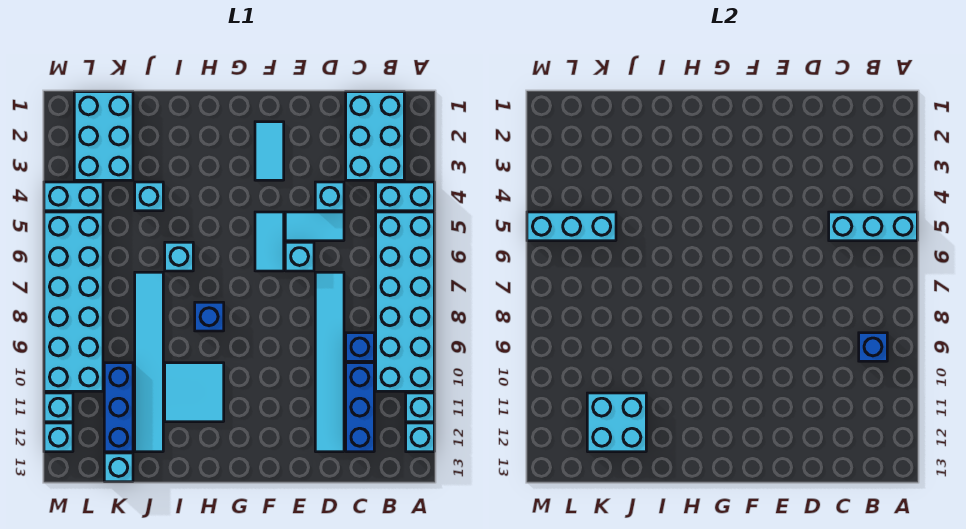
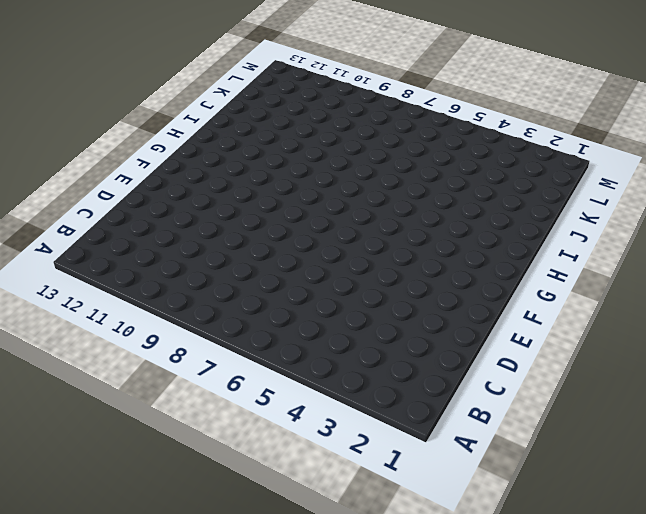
none -> cyan brick A4:B4 level 1
none -> cyan brick A5:B10 level 1
none -> cyan brick A11 level 1

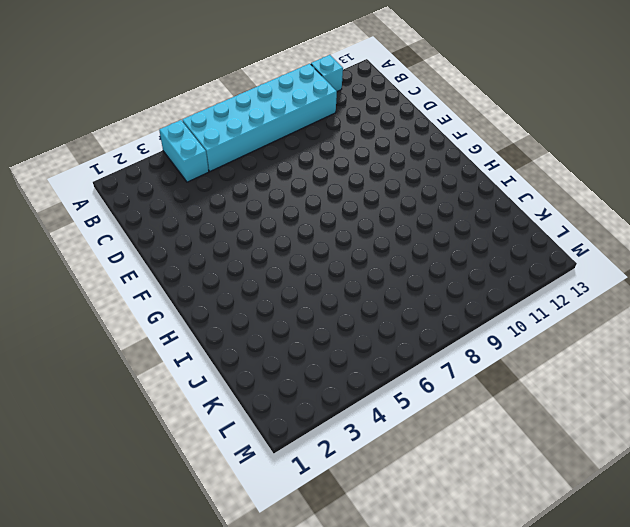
none -> cyan brick A12 level 1
none -> cyan brick B1:C3 level 1
none -> blue brick C9 level 1

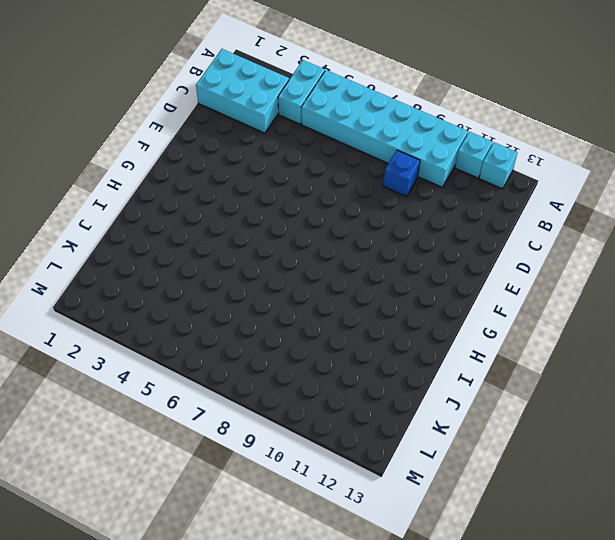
none -> blue brick C10:C12 level 1
none -> cyan brick D4 level 1
none -> cyan tile D5:E5 level 1

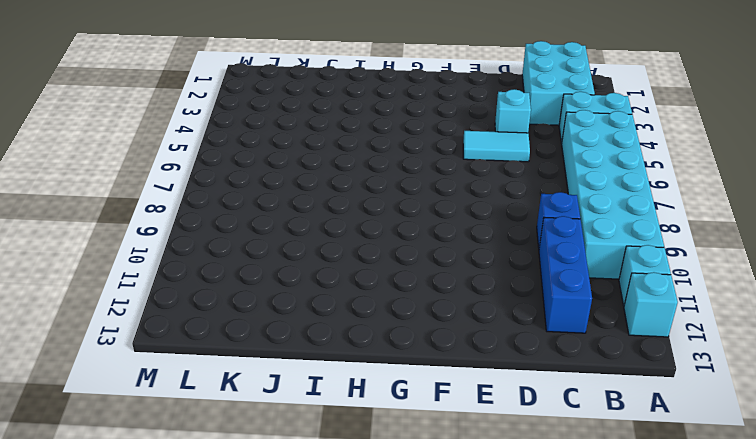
none -> cyan tile D7:D12 level 1
none -> cyan brick E6 level 1
none -> cyan tile F2:F3 level 1

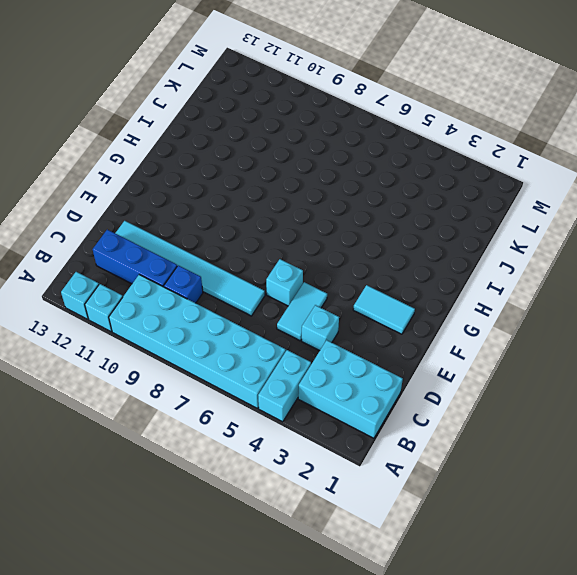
none -> cyan tile F5:F6 level 1
none -> blue brick H8 level 1
none -> cyan tile H10:I11 level 1

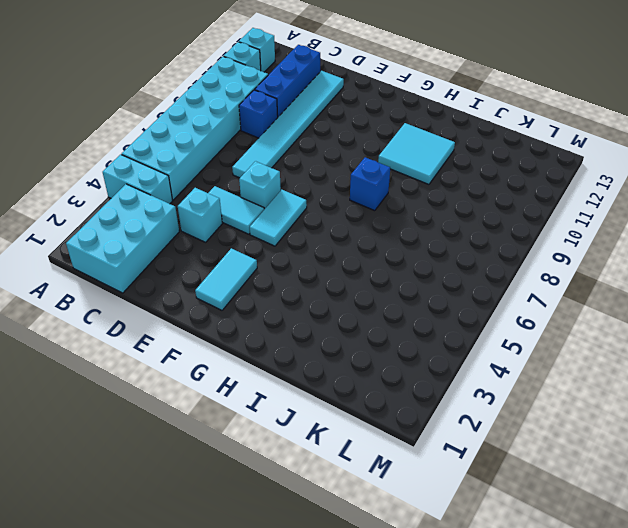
none -> cyan brick I6 level 1
none -> cyan brick J4 level 1
none -> cyan tile J7:J12 level 1

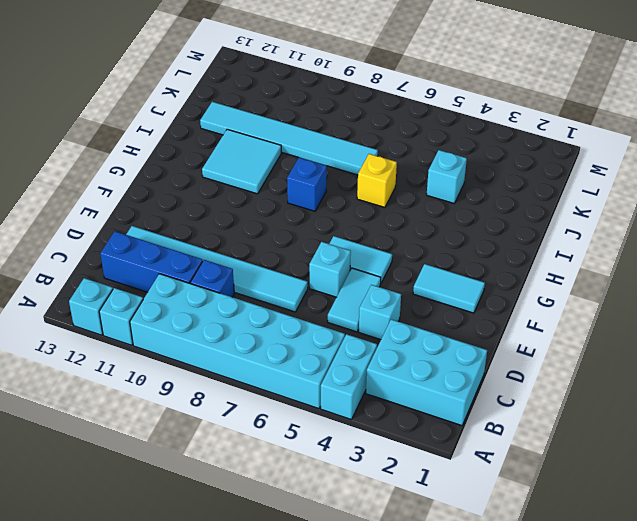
yellow brick I6 level 1 -> cyan brick I6 level 1
none -> cyan brick K1:L3 level 1
none -> blue brick K10:K12 level 1
none -> cyan brick K13 level 1

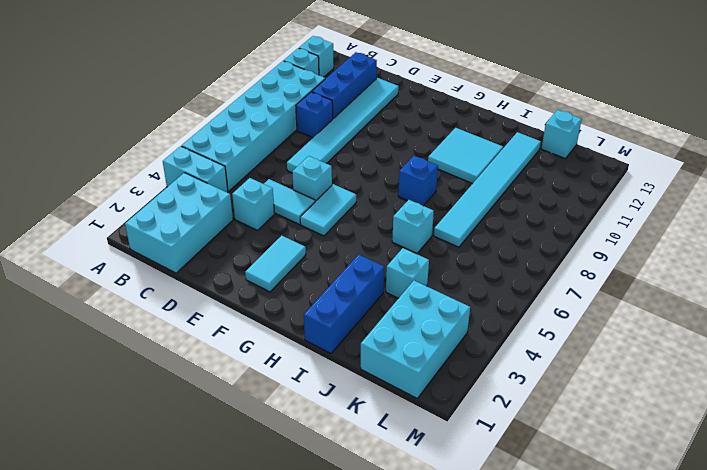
blue brick I1:I3 level 1 -> blue brick K10:K12 level 1
none -> cyan brick L4:M4 level 1
none -> cyan brick L5:M10 level 1
none -> cyan brick M11 level 1

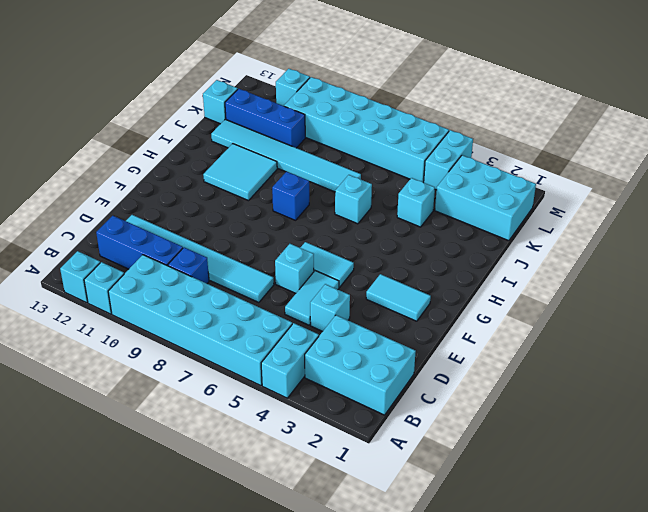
none -> cyan brick M12 level 1
none -> cyan brick A5:C5 level 2
none -> blue brick B9 level 2

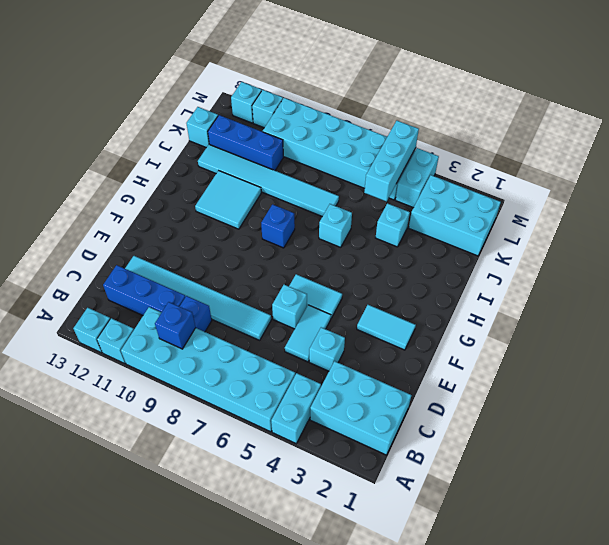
none -> cyan brick A5:C5 level 2
none -> cyan brick J11:K12 level 2

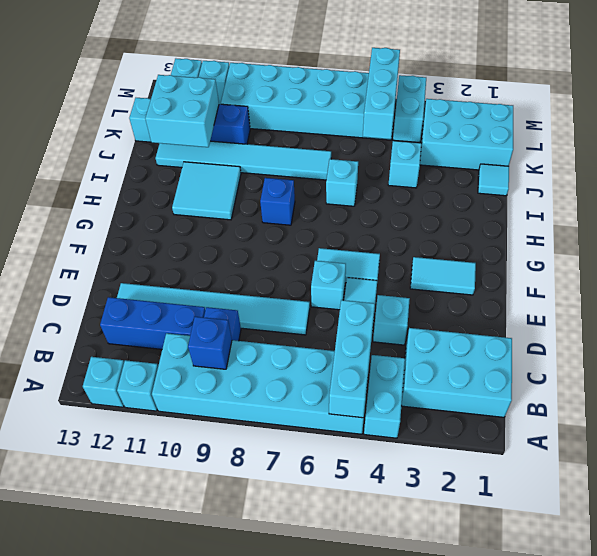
cyan tile J1 level 1 -> none

